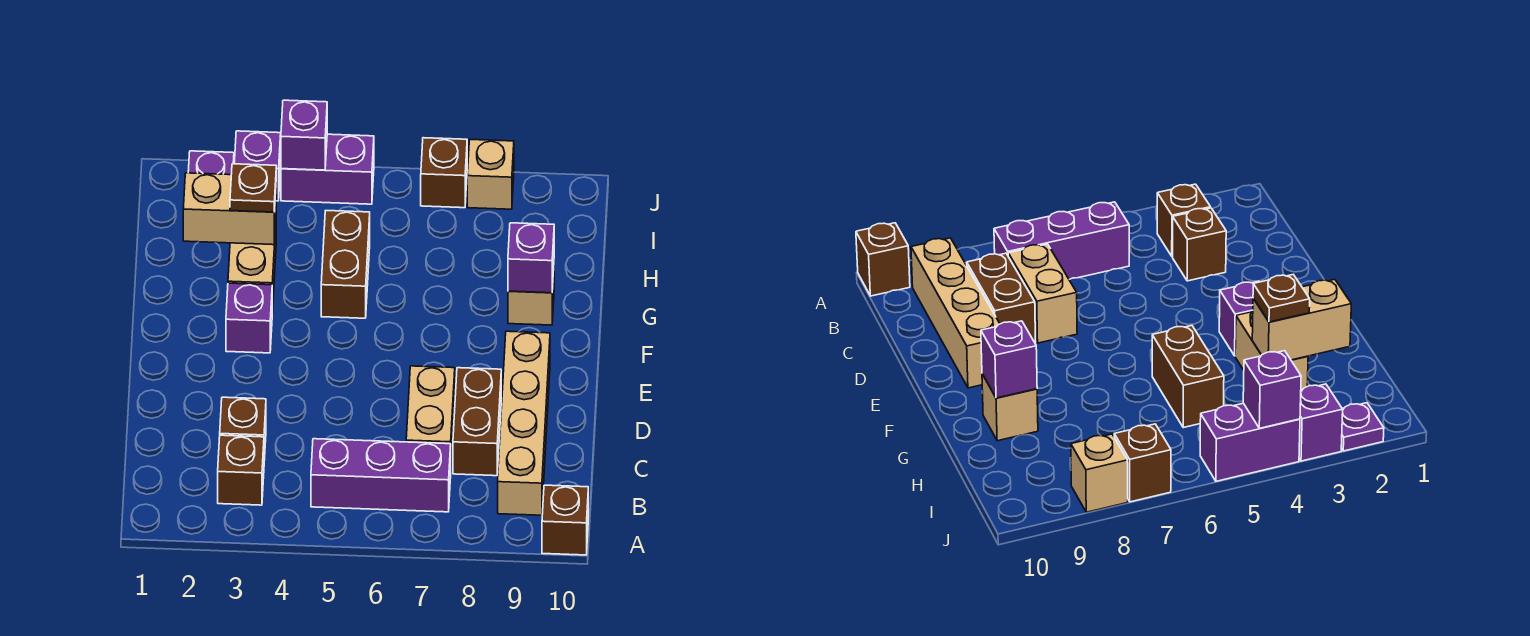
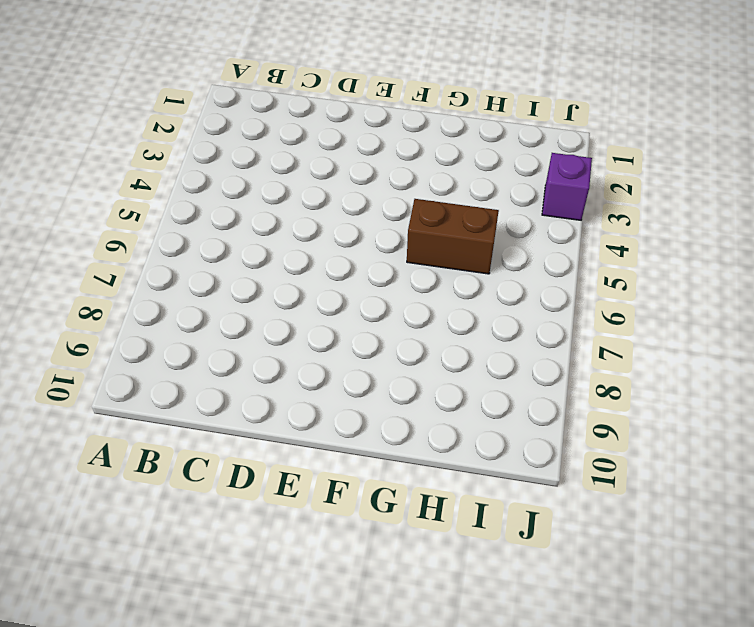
none -> brown brick A10 level 1
none -> brown brick B3 level 1
none -> purple brick B5:B7 level 1

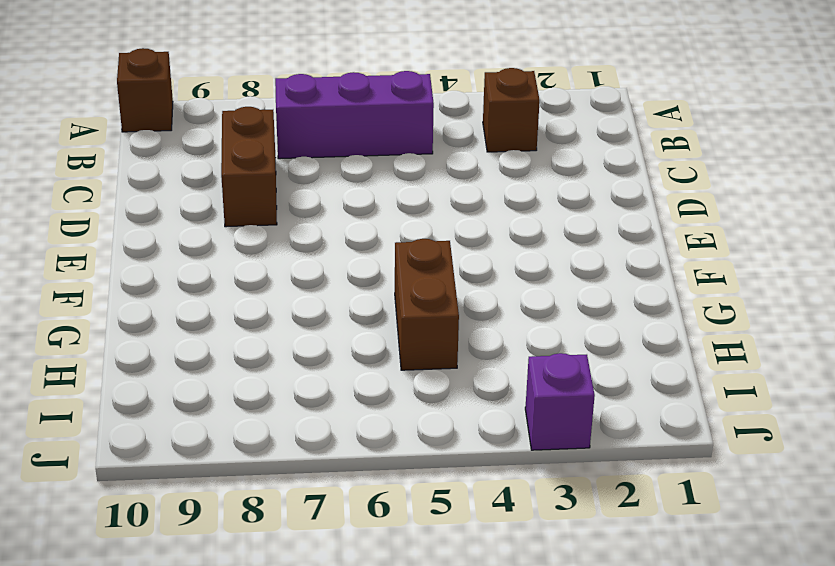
none -> tan brick B9:E9 level 1
none -> brown brick C3 level 1
none -> tan brick C7:D7 level 1

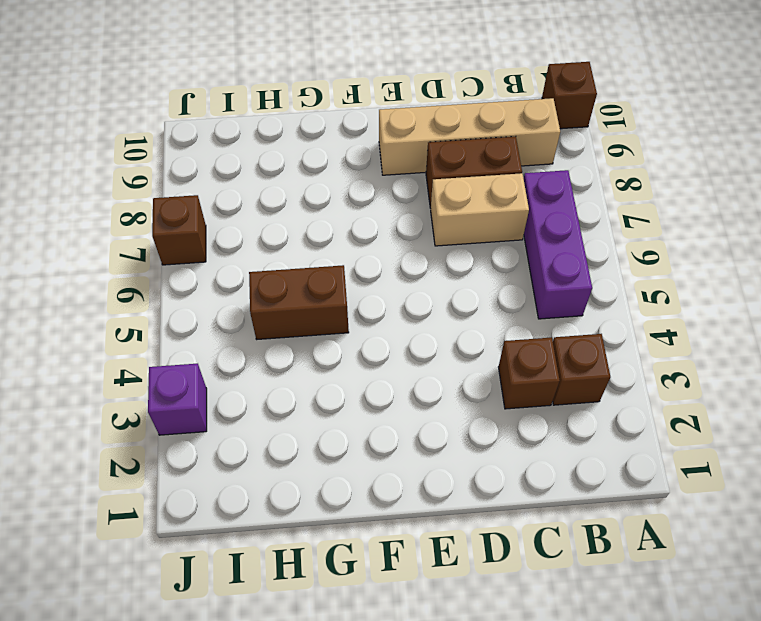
none -> purple brick F3 level 1
none -> tan brick G3:H3 level 1
none -> tan brick G9 level 1

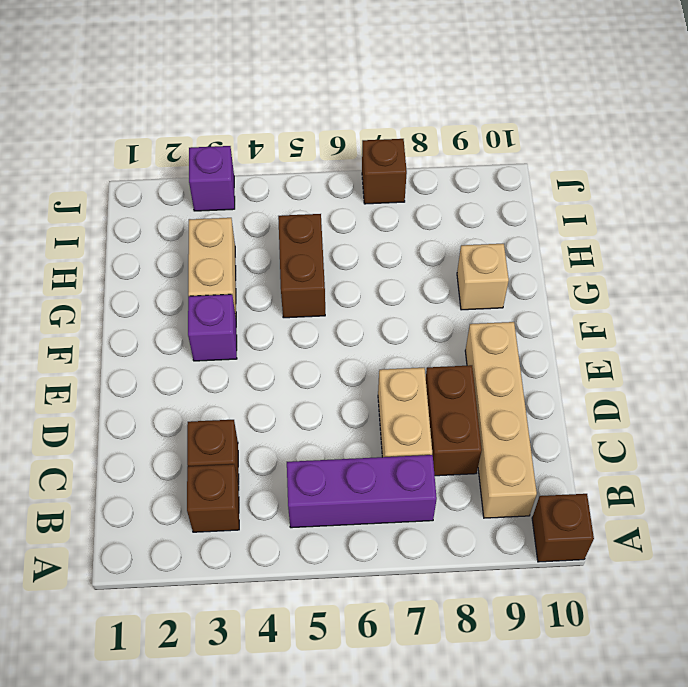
none -> purple plate J2 level 1
none -> purple brick J4:J5 level 1
none -> tan brick J8 level 1

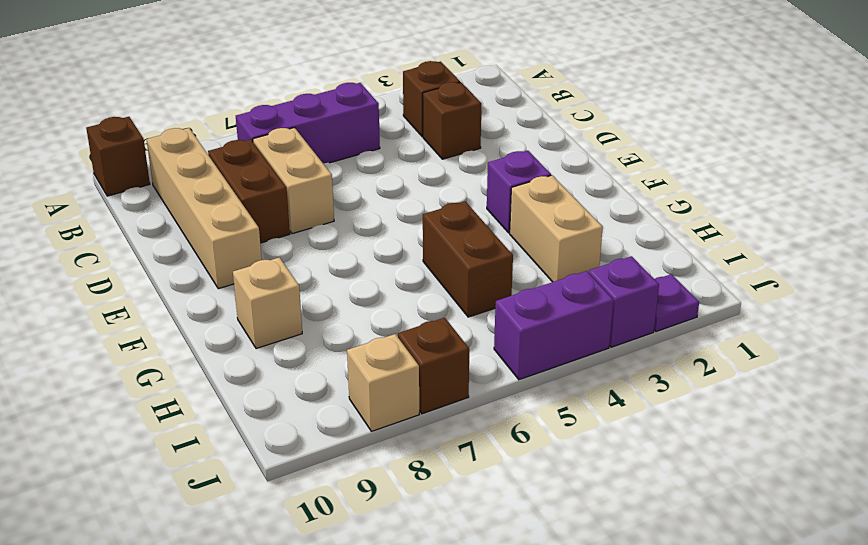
none -> purple brick G9 level 2
none -> tan brick H2:H3 level 2
none -> purple brick J4 level 2

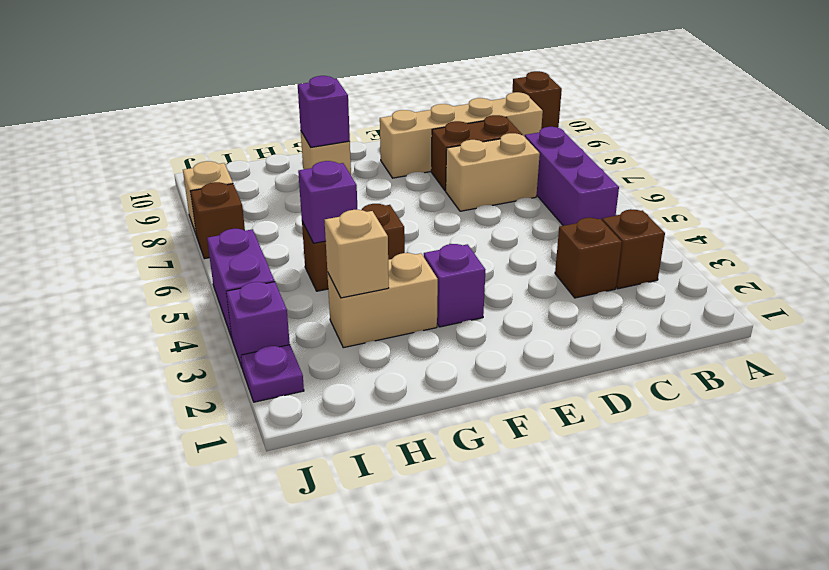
tan brick H3 level 2 -> tan brick H2:H3 level 2
purple brick H5 level 2 -> purple brick J4 level 2
none -> brown plate H3 level 3

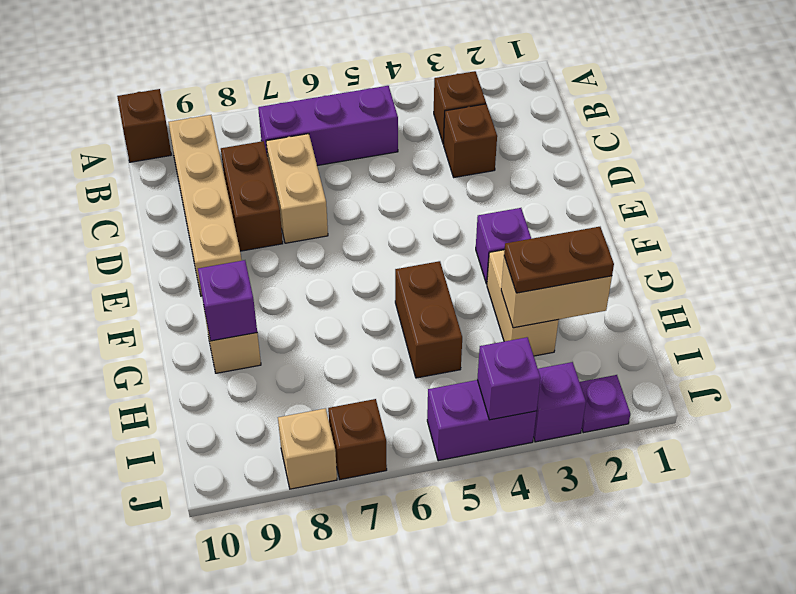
brown plate H2:H3 level 3 -> brown plate H3 level 3

